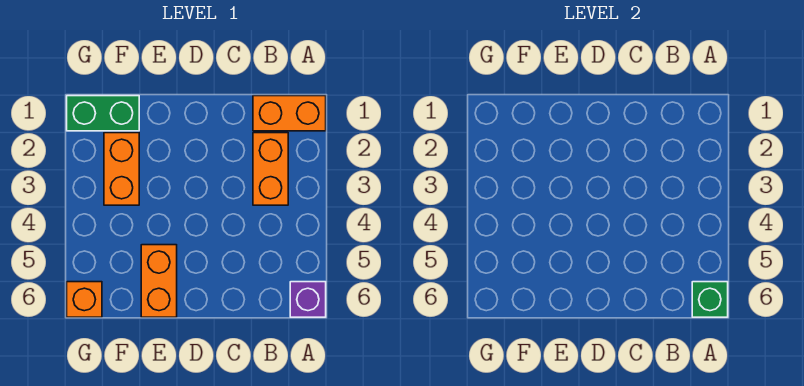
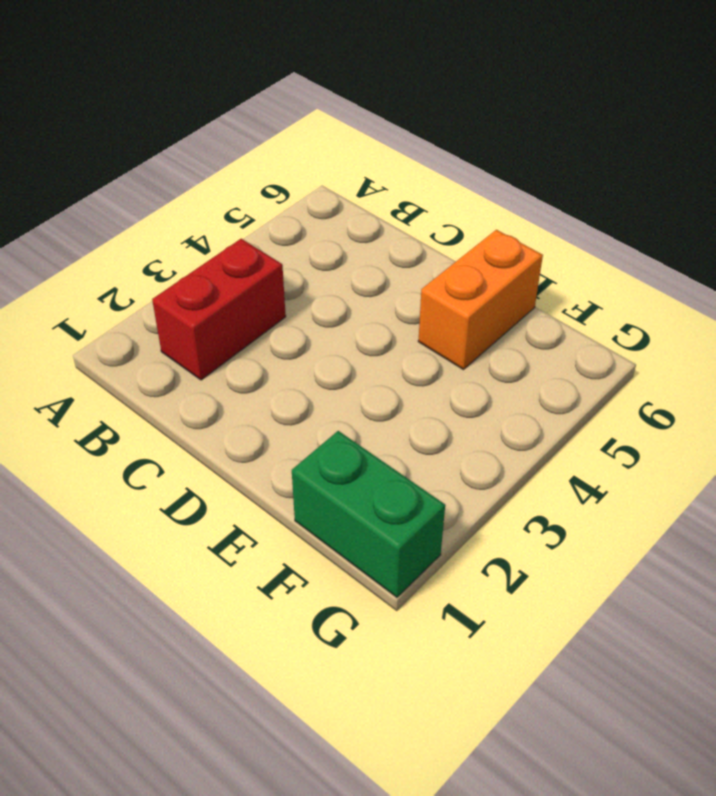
red brick B2:B3 level 1 -> orange brick B2:B3 level 1
none -> orange brick A1:B1 level 1
none -> purple brick A6 level 1

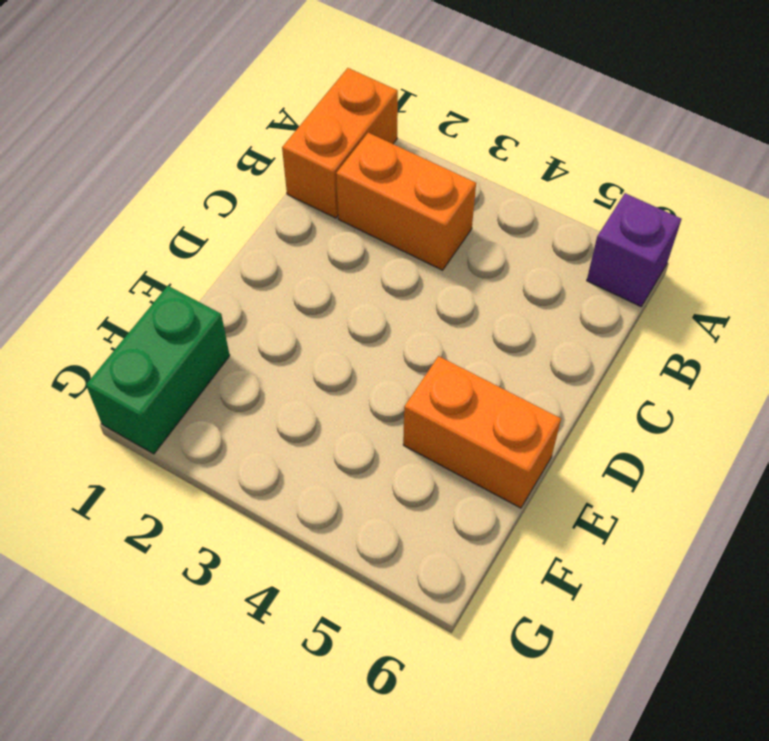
none -> orange brick F2:F3 level 1
none -> orange brick G6 level 1

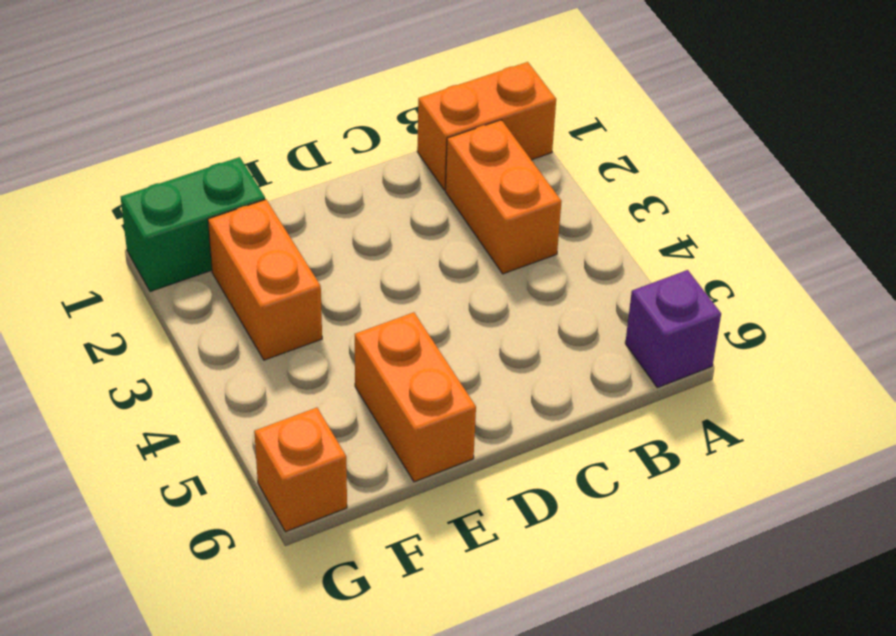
none -> green brick A6 level 2

